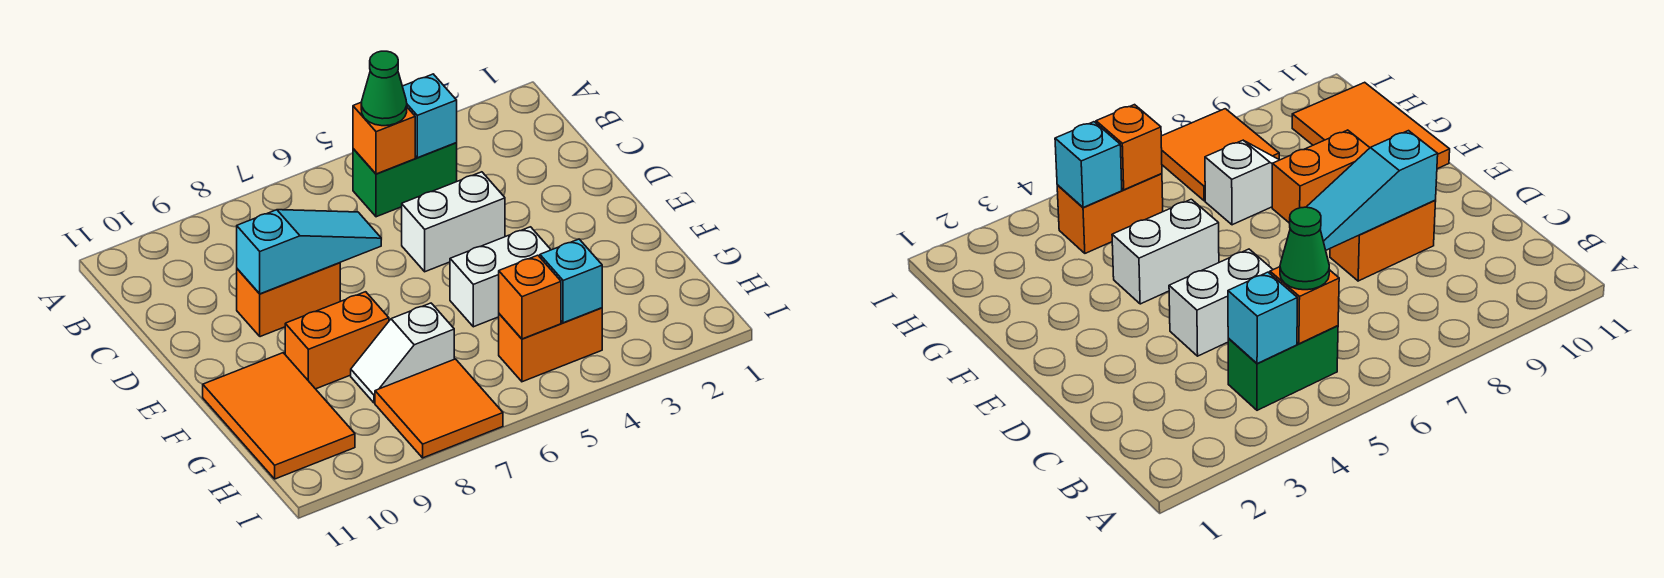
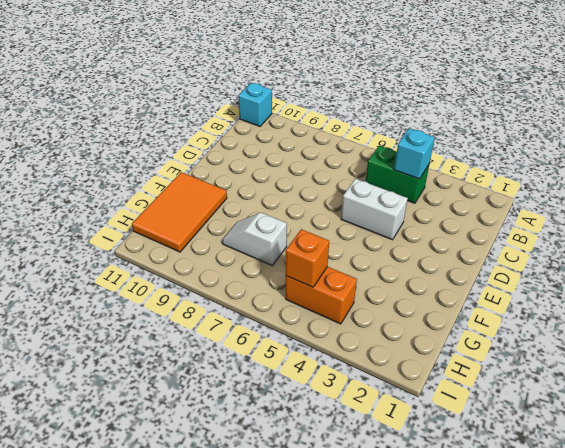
cyan brick A11 level 1 -> cyan brick H4 level 2
none -> orange brick D8:D9 level 1
none -> white brick F4:F5 level 1
none -> orange brick F8:F9 level 1

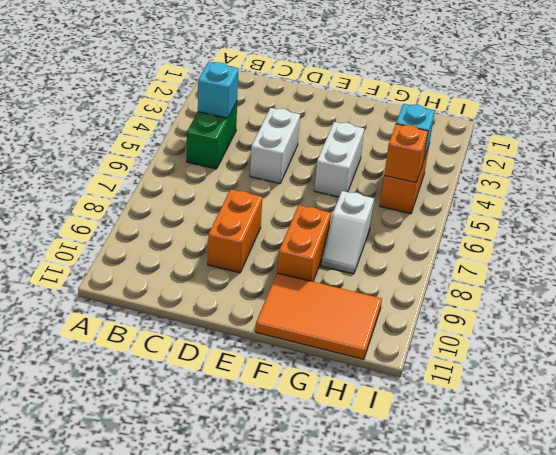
none -> orange tile H7:I8 level 1
none -> orange brick B5 level 2
none -> cyan slope D7:D9 level 2 top 9

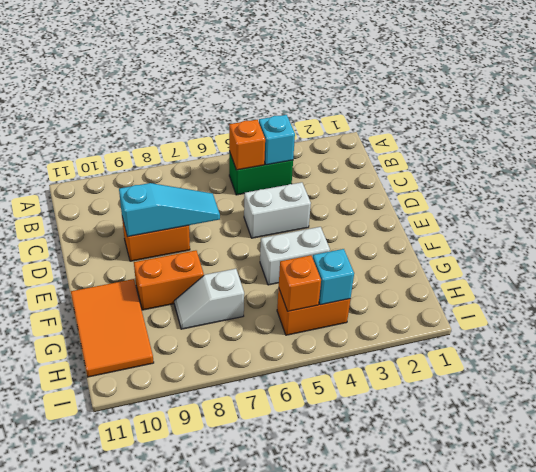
none -> orange tile H7:I8 level 1
none -> green cone B5 level 3

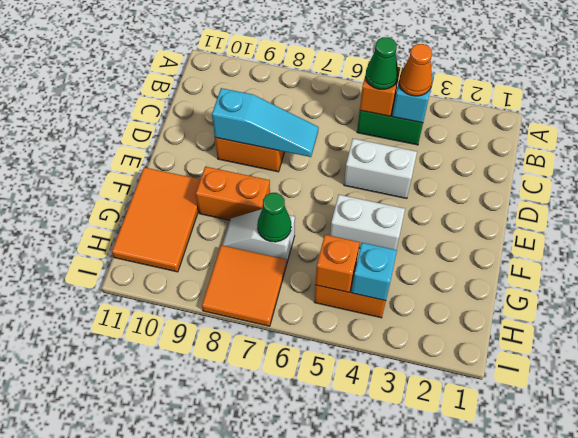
orange cone B4 level 3 -> none
green cone G7 level 2 -> none

